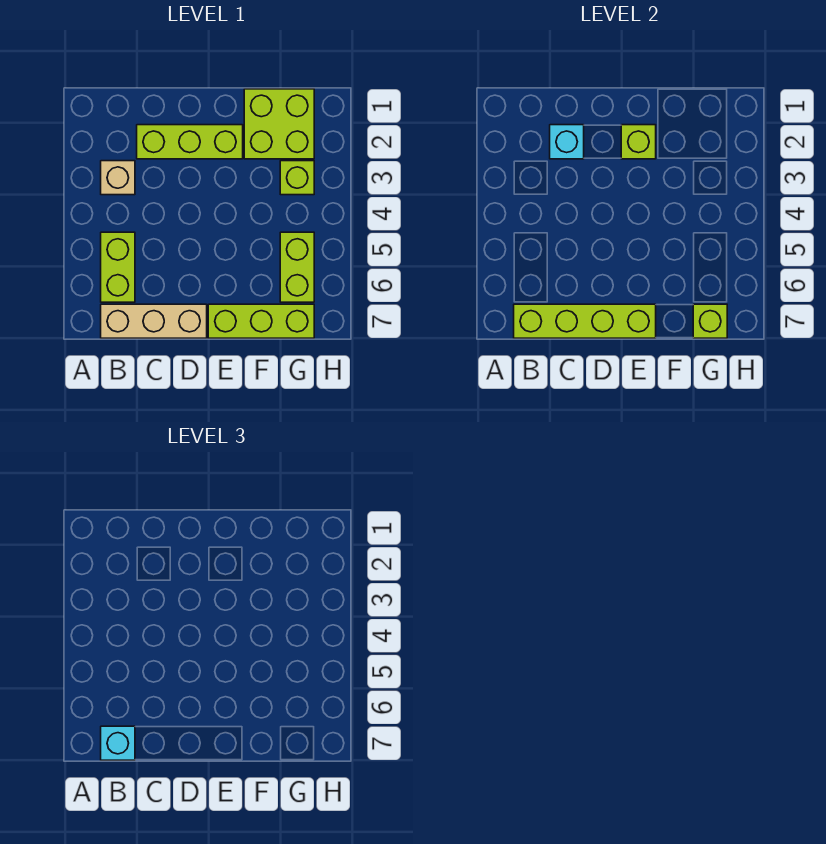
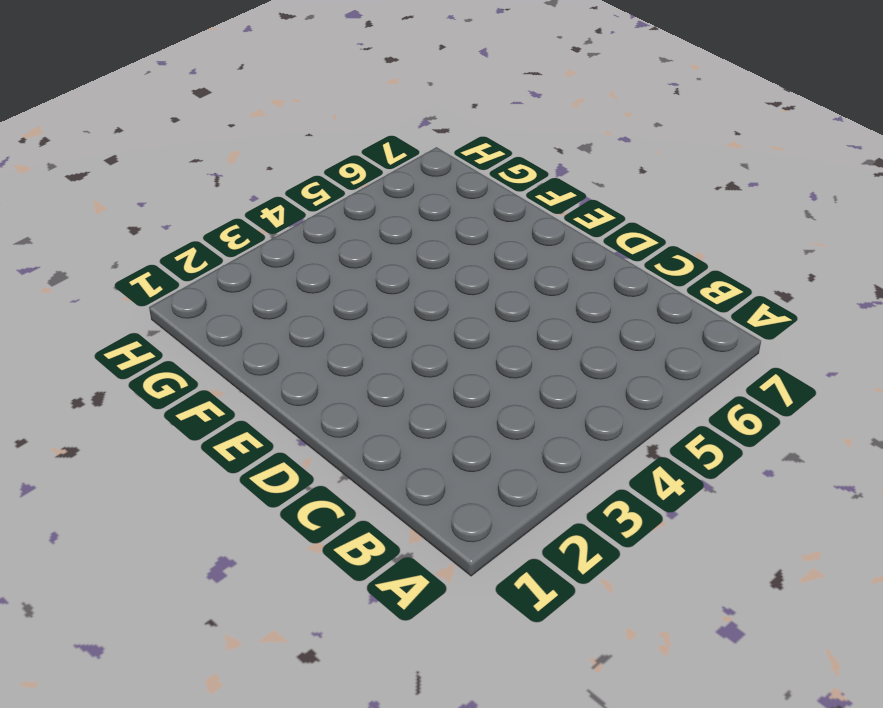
none -> tan brick B3 level 1
none -> lime brick B5:B6 level 1
none -> tan brick B7:D7 level 1

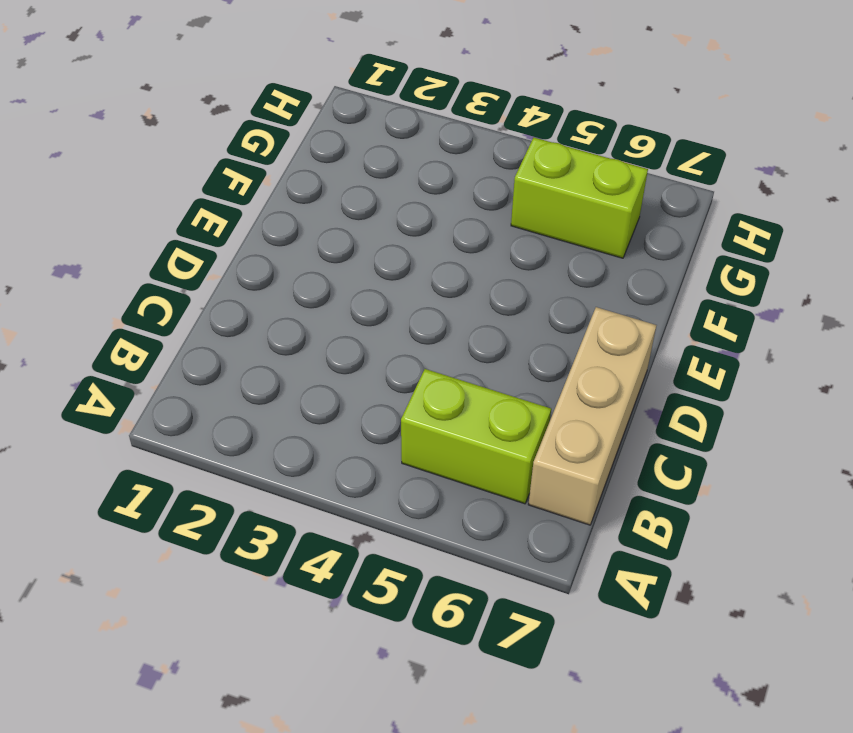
none -> tan brick B3 level 1
none -> lime brick C2:E2 level 1
none -> lime brick E7:G7 level 1

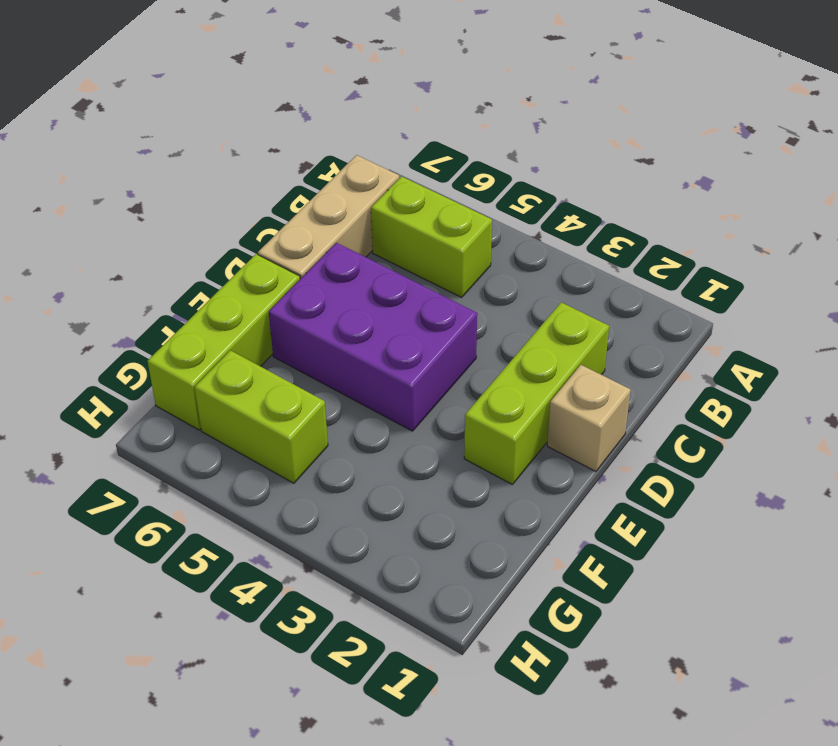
tan brick D1 level 1 -> tan brick B3 level 1
purple brick D4:E6 level 1 -> none
none -> lime brick F1:G2 level 1
none -> lime brick G3 level 1
none -> lime brick B7:E7 level 2

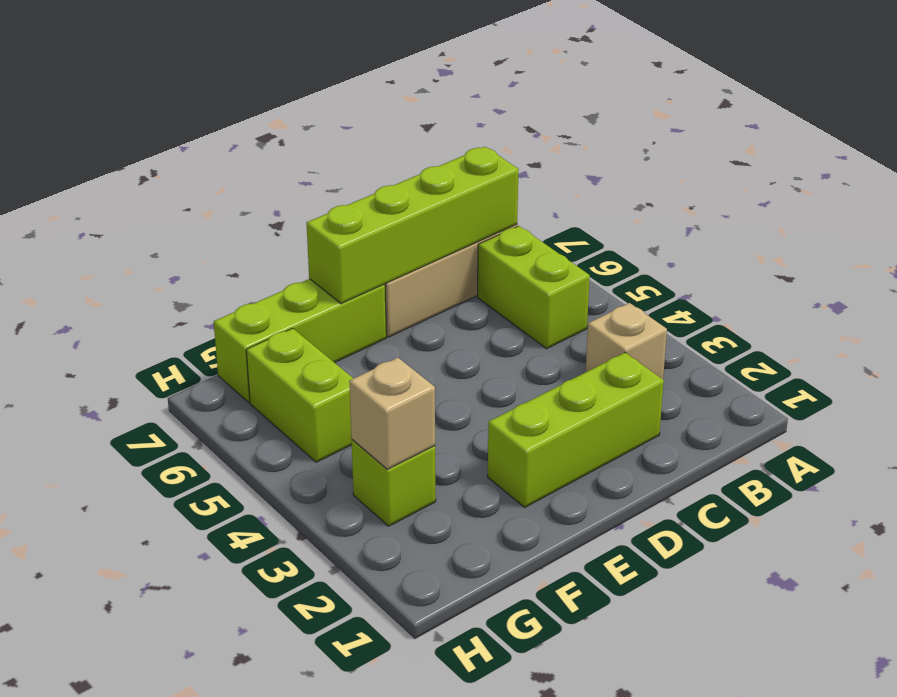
tan brick G3 level 2 -> none
none -> lime brick F1:G2 level 1
none -> cyan brick C2 level 2
none -> lime brick E2 level 2

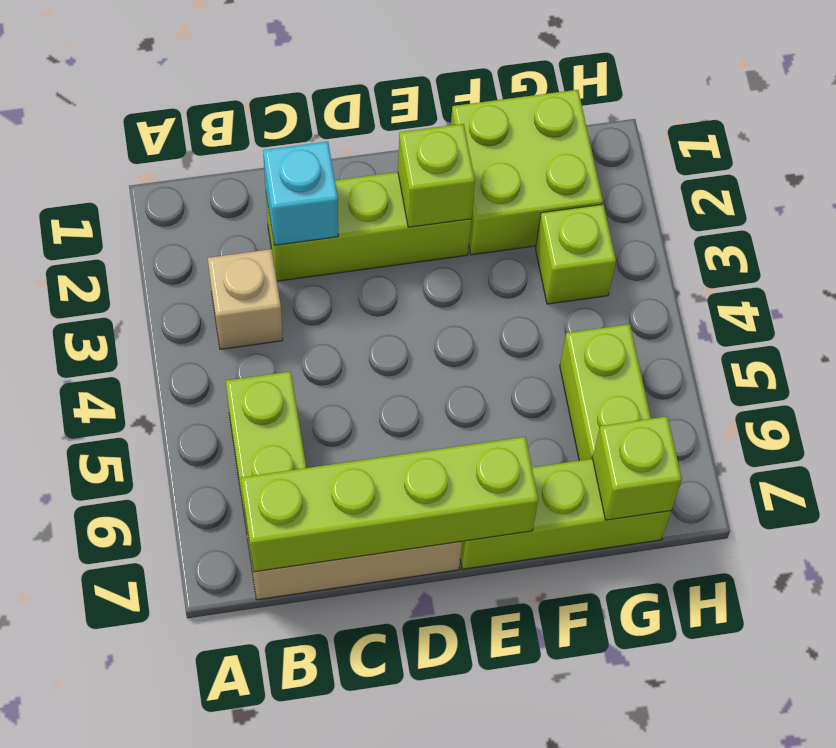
none -> cyan brick B7 level 3

